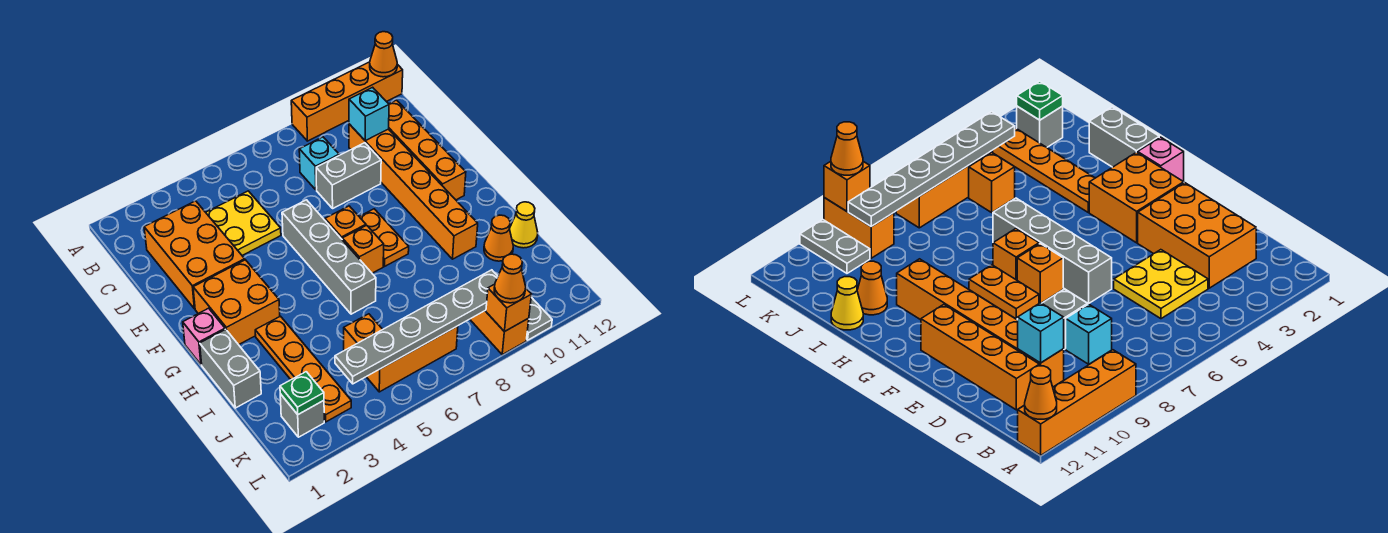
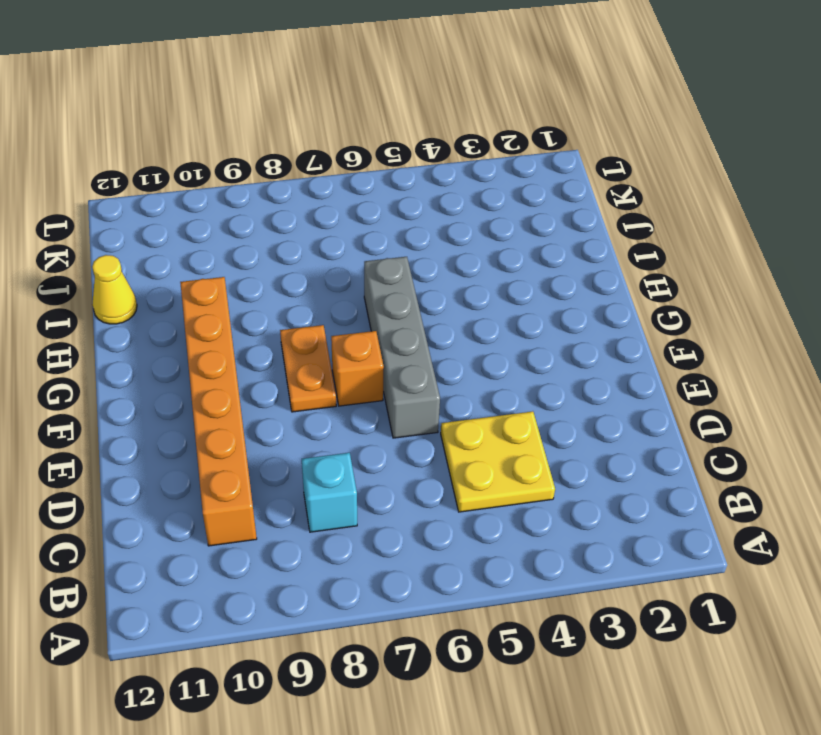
none -> orange brick A9:A12 level 1
none -> orange brick C2:E3 level 1
none -> orange brick C11:F11 level 1

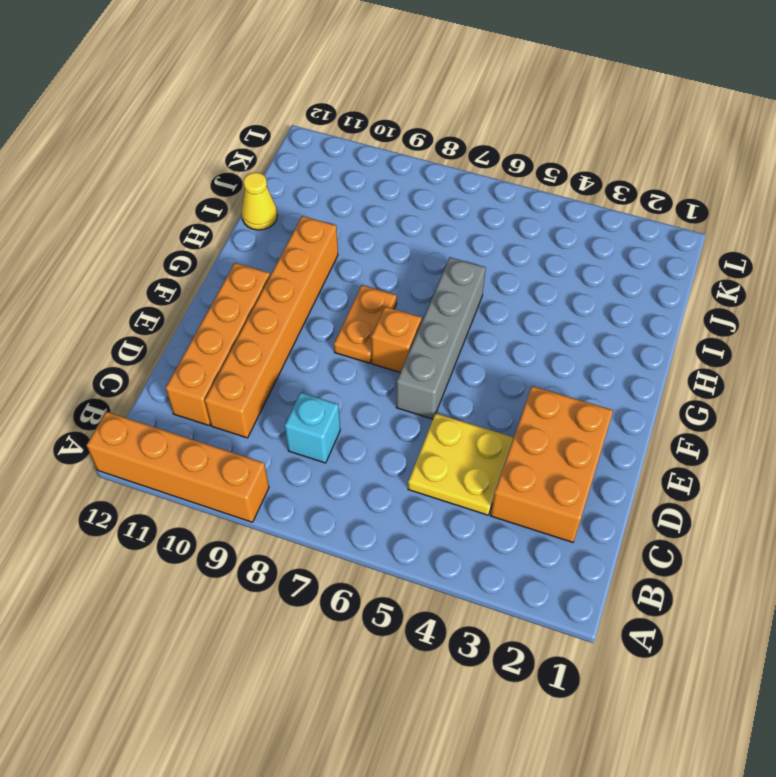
none -> grey brick D8:D9 level 1
none -> orange brick F2:G3 level 1
none -> pink brick G1 level 1

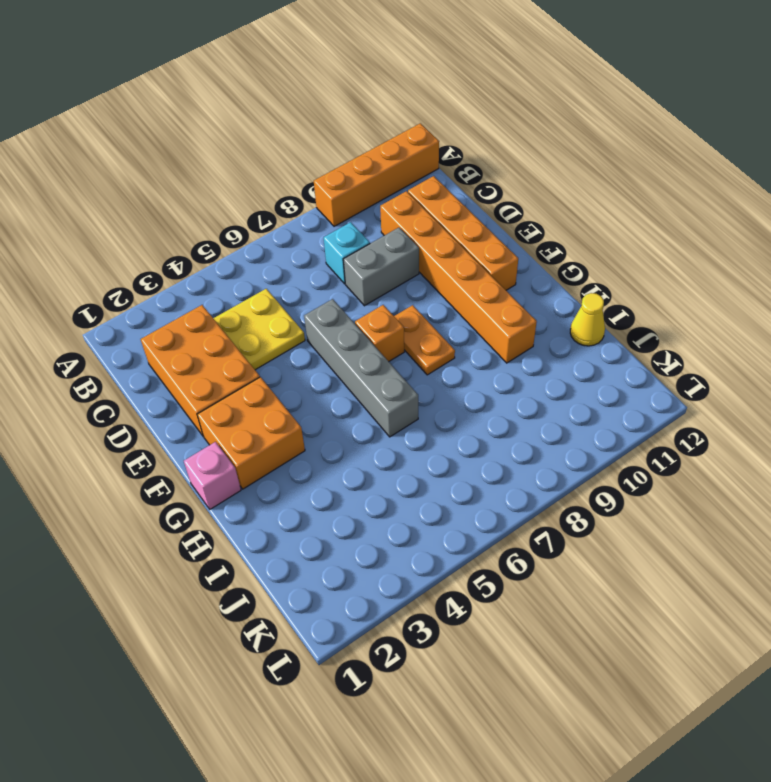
none -> orange brick G7 level 1
none -> grey brick H1:I1 level 1
none -> orange plate H3:K3 level 1

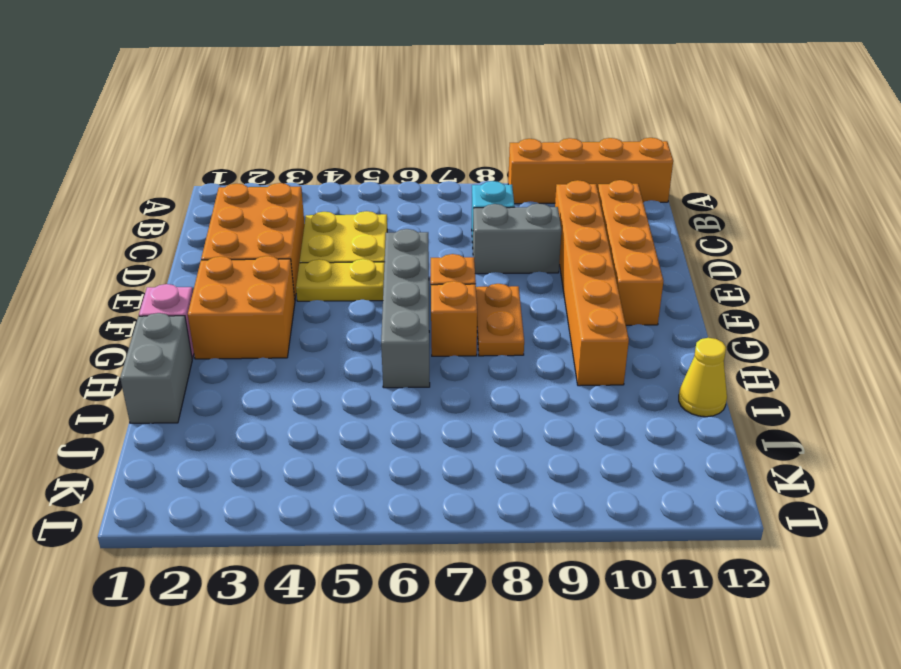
yellow plate E4:E5 level 1 -> none
none -> orange plate H3:K3 level 1
none -> orange cone I11 level 1
none -> orange brick J5 level 1

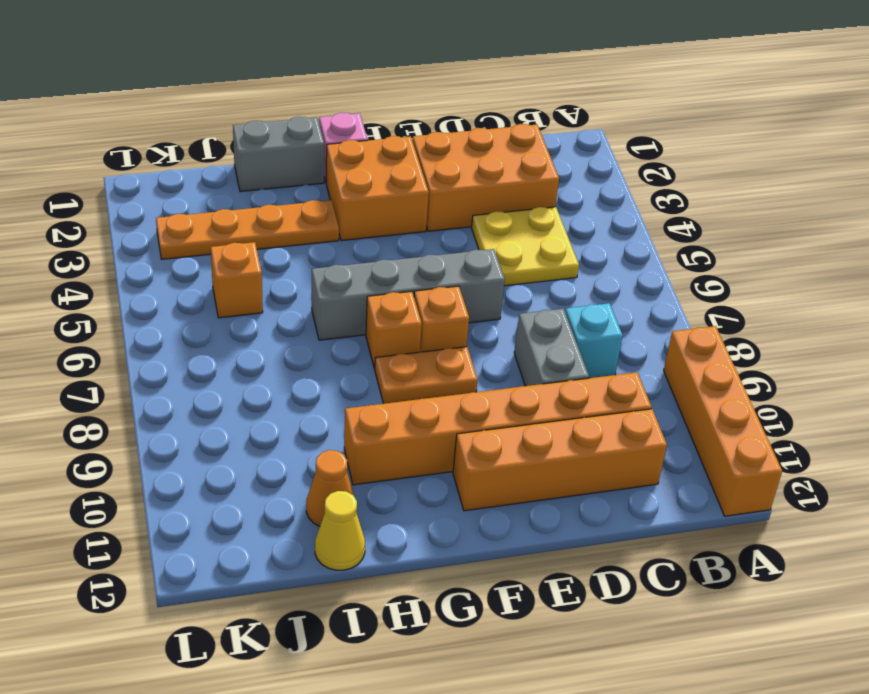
none -> grey brick K2 level 1
none -> orange brick K5:K7 level 1
none -> orange brick K9:L9 level 1

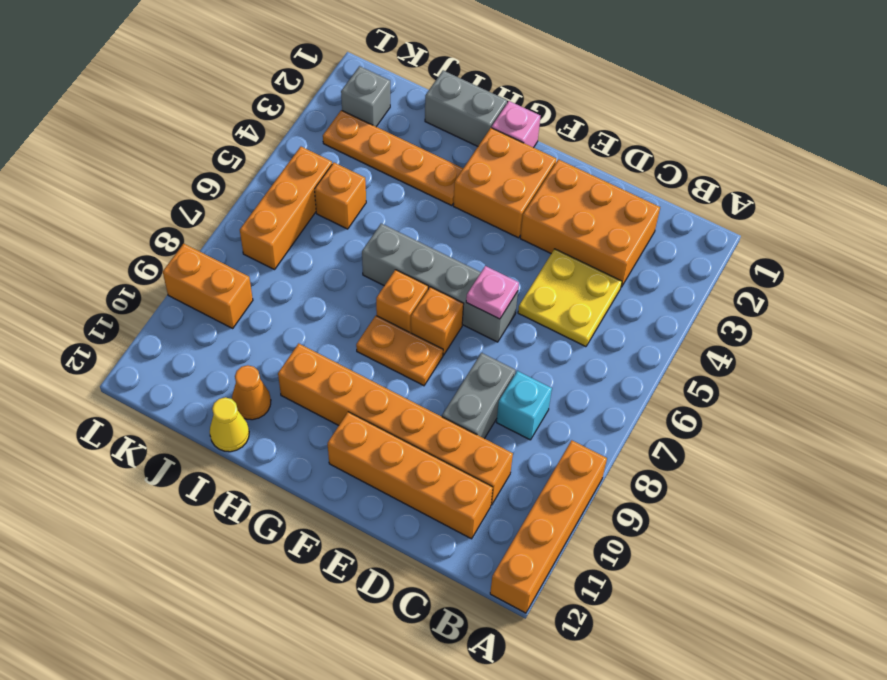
pink plate E6 level 2 -> none
none -> grey plate K10:L10 level 1
none -> orange cone A12 level 2
none -> cyan brick C10 level 2

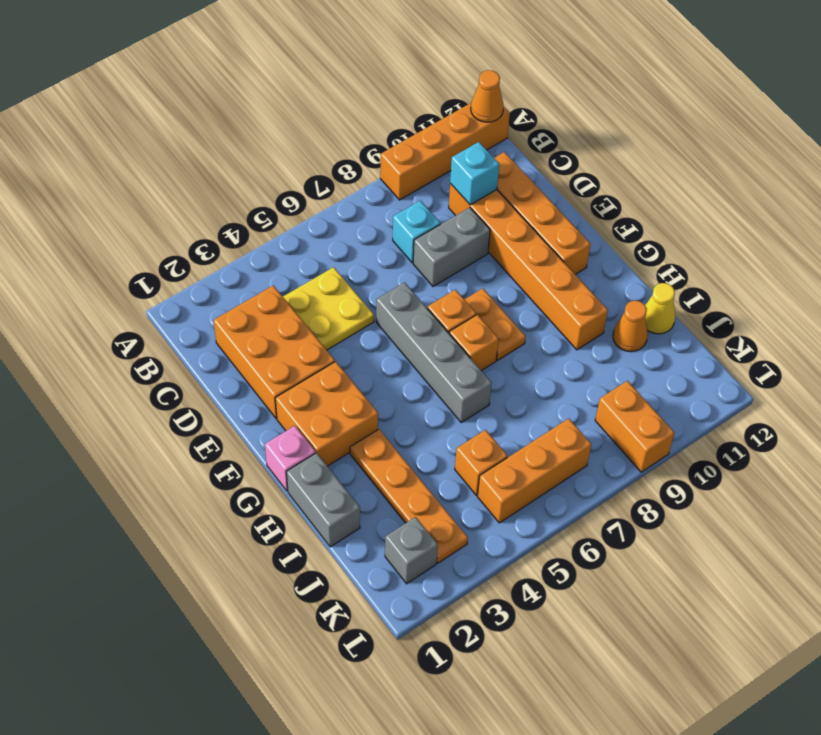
none -> grey plate K10:L10 level 1
none -> green plate K2 level 2
none -> grey plate K4:K9 level 2

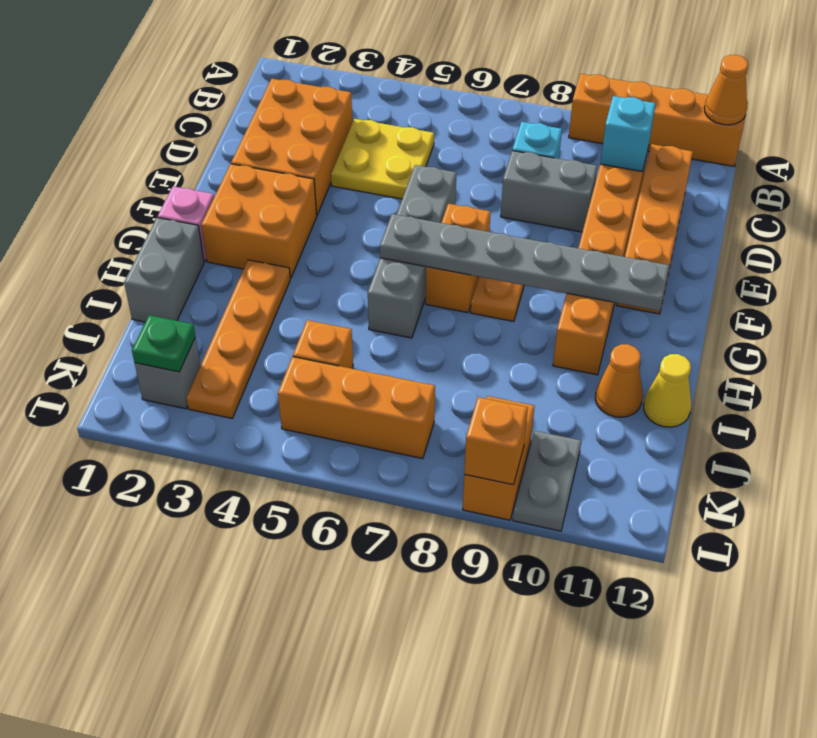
grey plate G6:G11 level 2 -> grey plate K4:K9 level 2
none -> orange cone L9 level 3

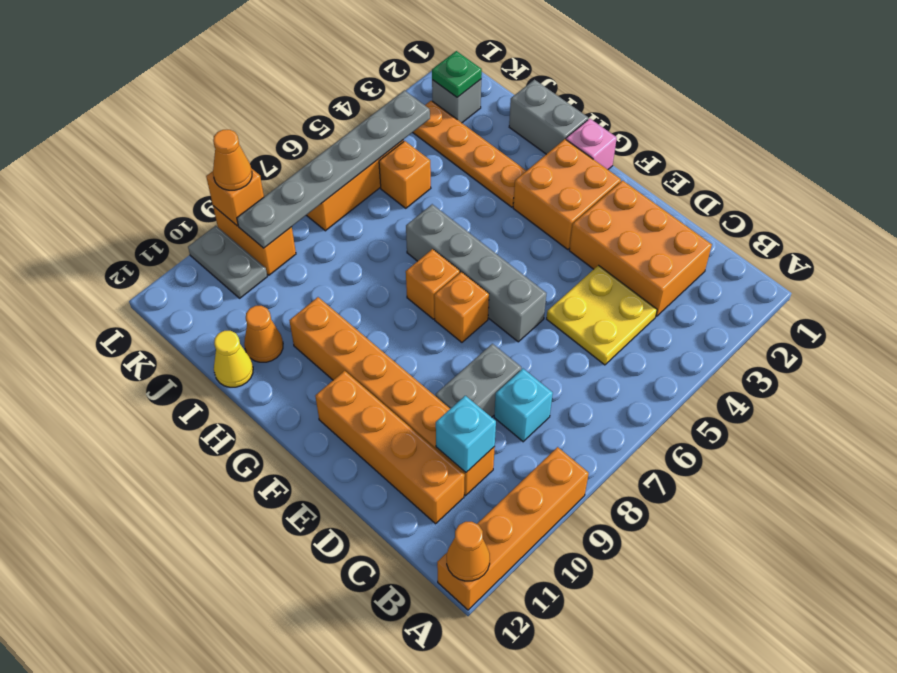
none -> orange plate F8:G8 level 1

